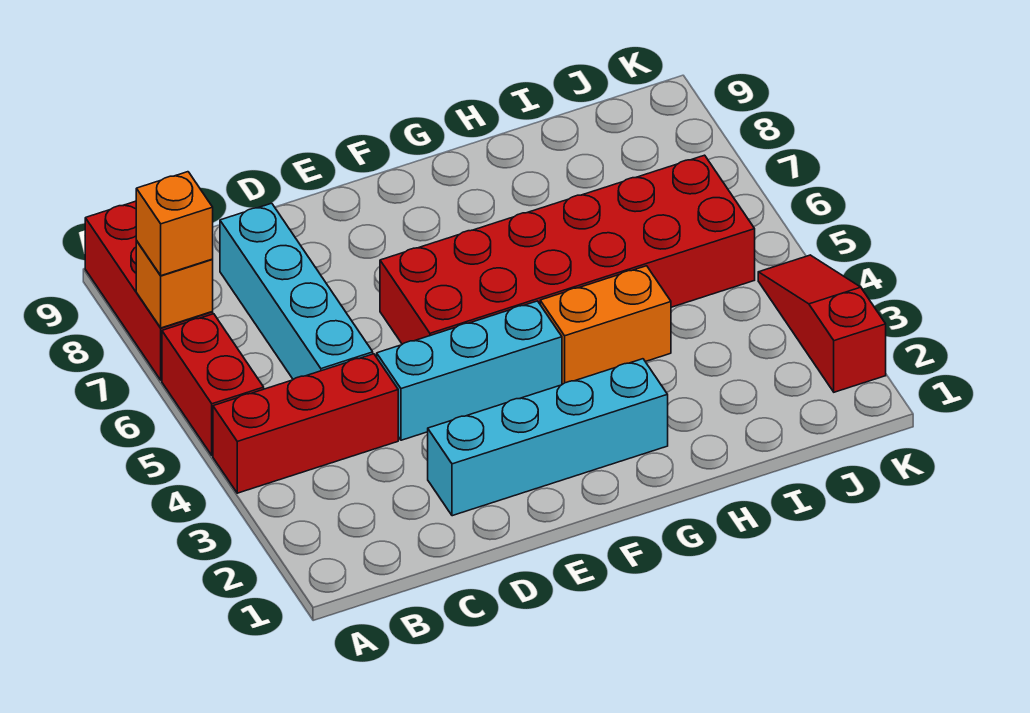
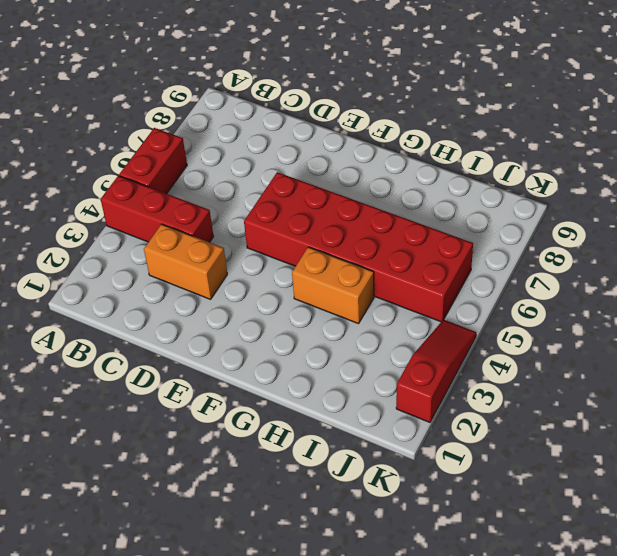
orange brick C3:D3 level 1 -> none
none -> red brick A7:A9 level 1
none -> cyan brick C5:C8 level 1

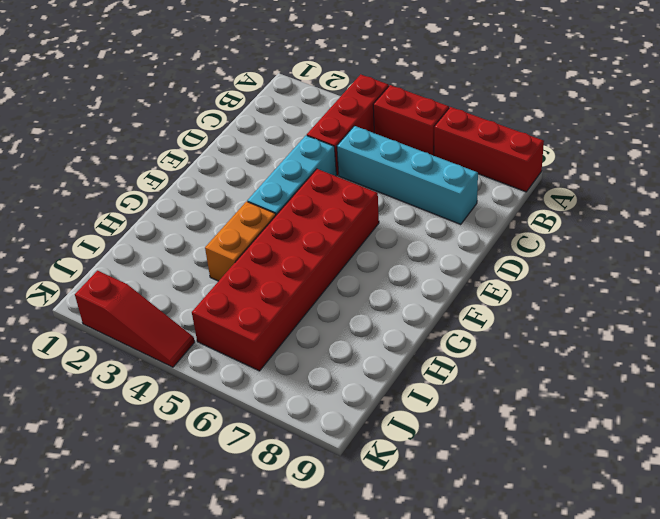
none -> cyan brick D2:G2 level 1
none -> orange brick A7 level 2

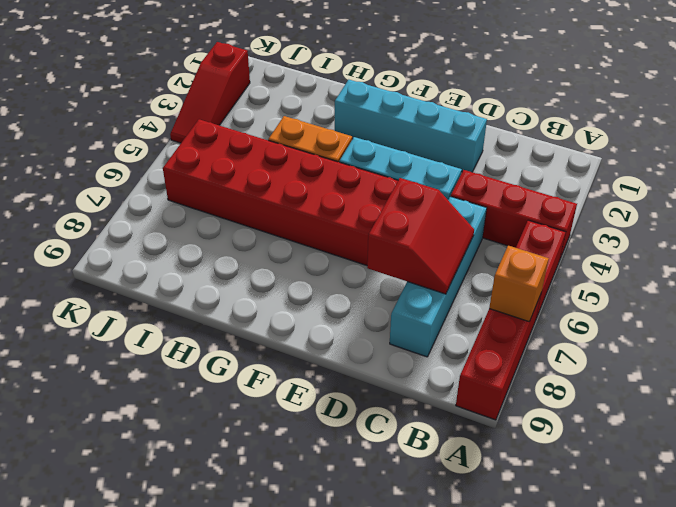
red slope C6:D7 level 2 top D -> none
none -> orange brick A7 level 3

